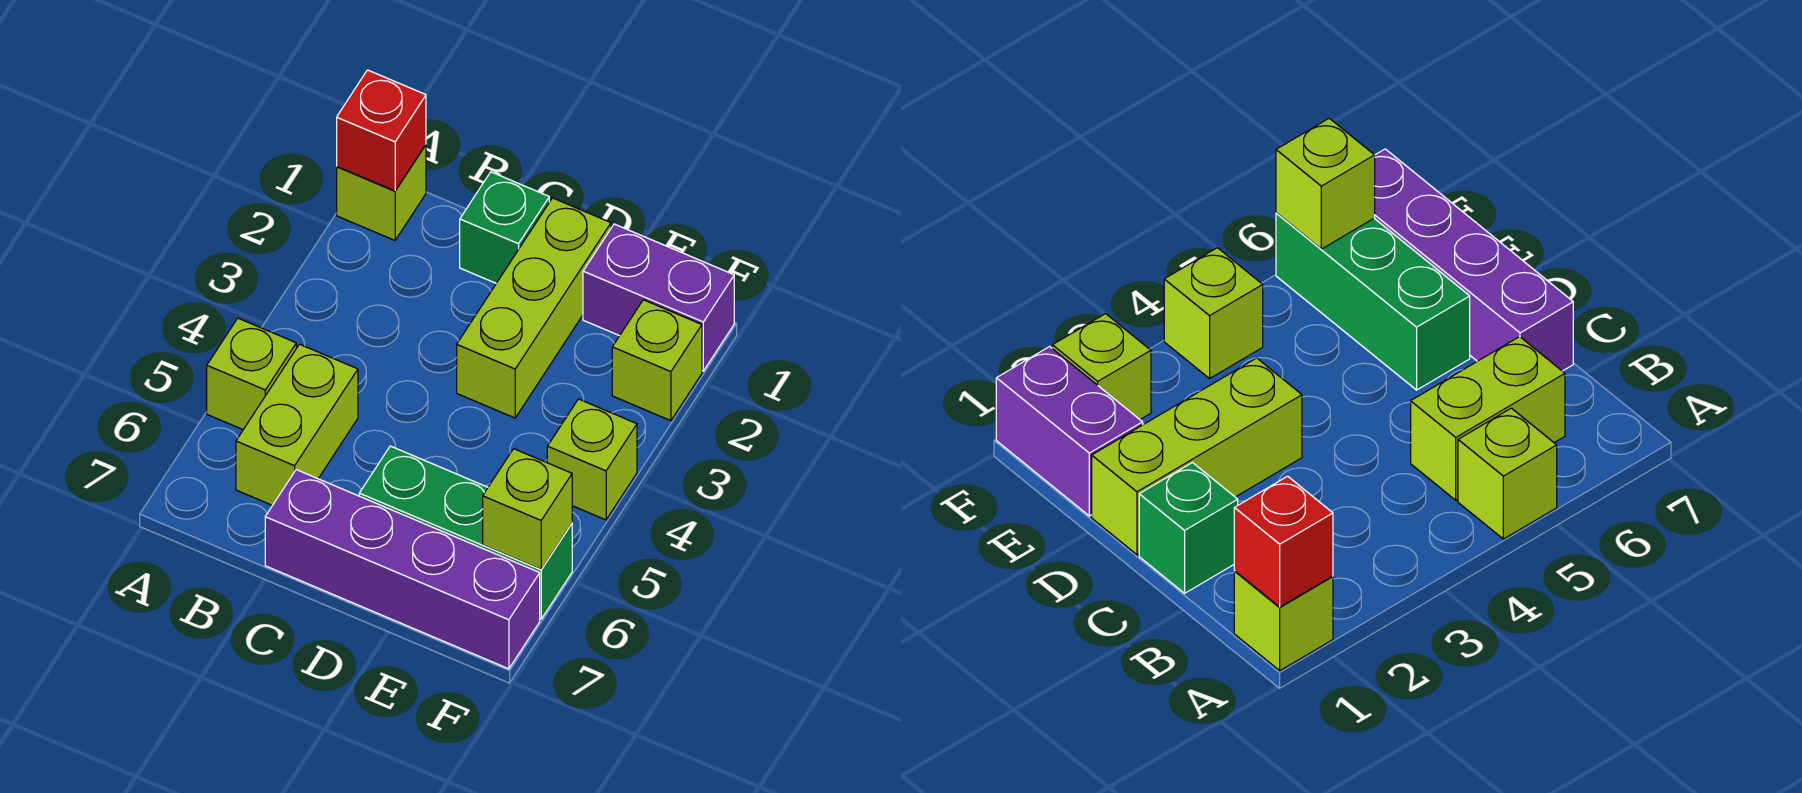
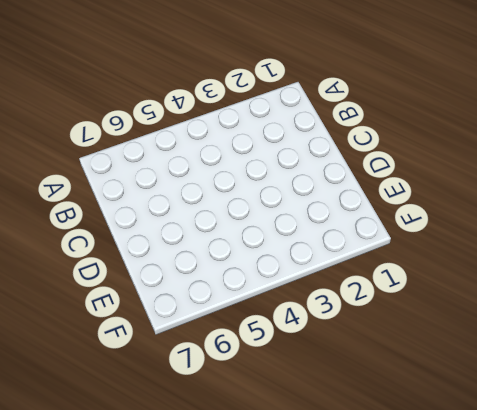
none -> lime brick A1 level 1
none -> lime brick A5 level 1
none -> lime brick B5:B6 level 1

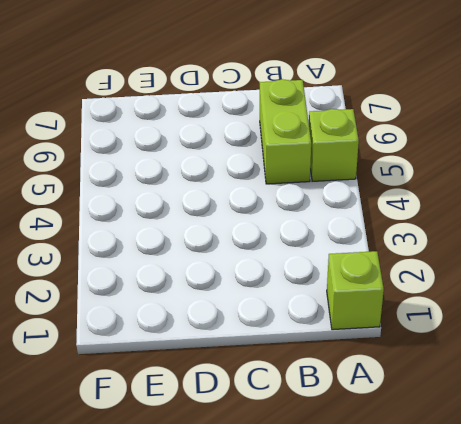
none -> green brick C1 level 1
none -> purple brick C7:F7 level 1
none -> lime brick D1:D3 level 1

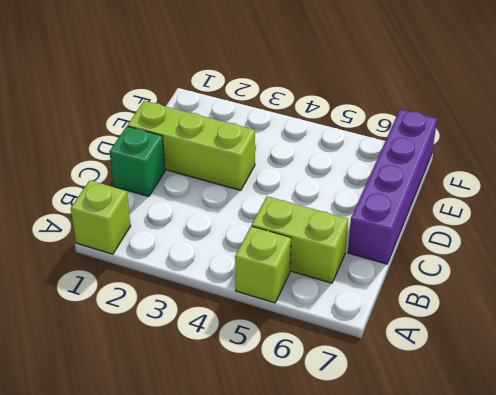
none -> green brick D6:F6 level 1
none -> purple brick E1:F1 level 1
none -> lime brick F2 level 1

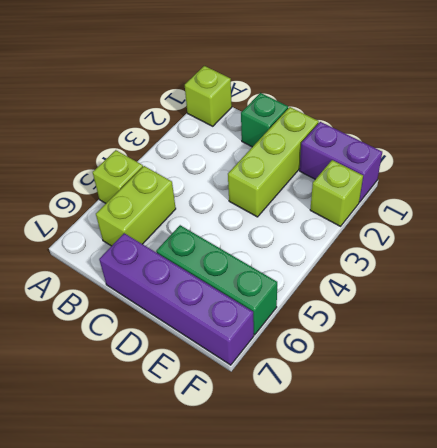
none -> lime brick F4 level 1
none -> red brick A1 level 2
none -> lime brick F6 level 2

